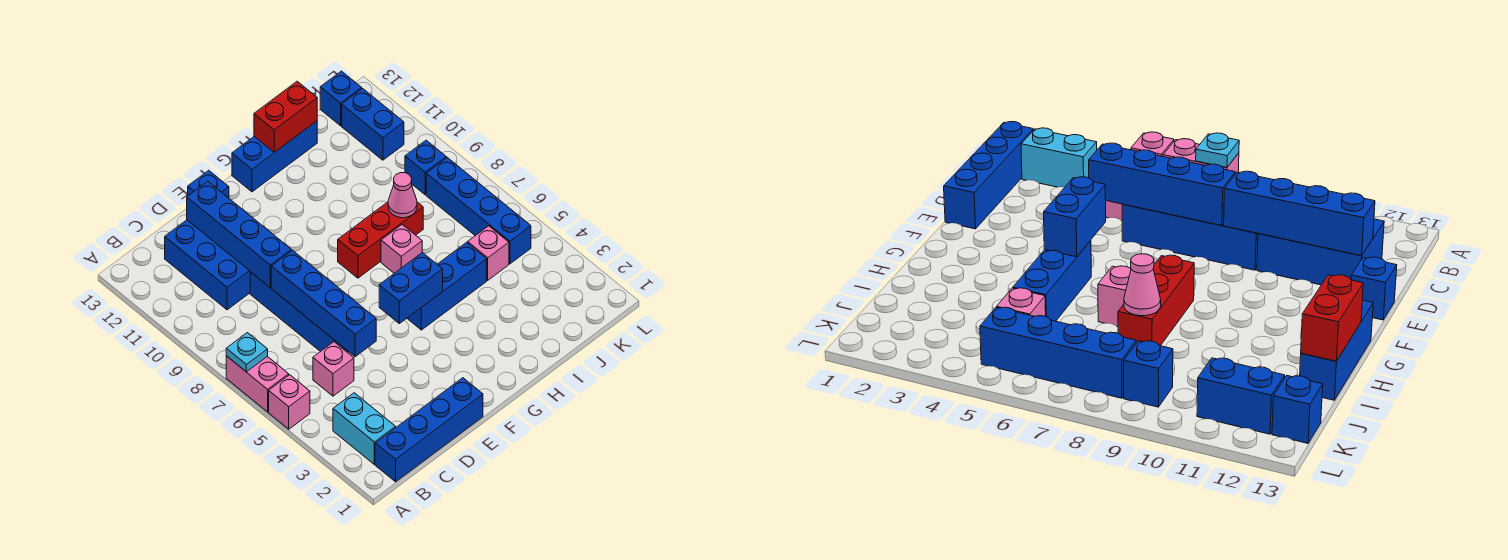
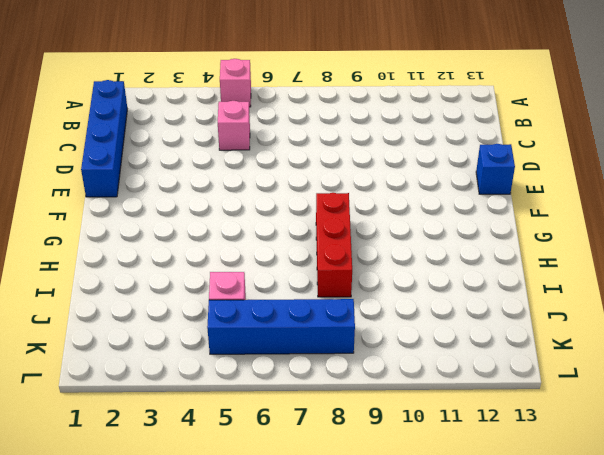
none -> pink brick A6:A7 level 1
none -> cyan brick B2:B3 level 1
none -> blue brick C10:D12 level 1

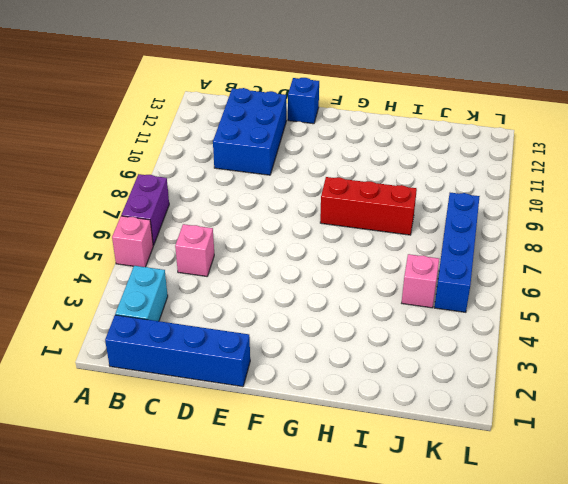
purple brick A6:A7 level 1 -> pink brick A6:A7 level 1
none -> blue brick D6:D9 level 1
none -> blue brick G5:I5 level 1
none -> blue brick G13:I13 level 1

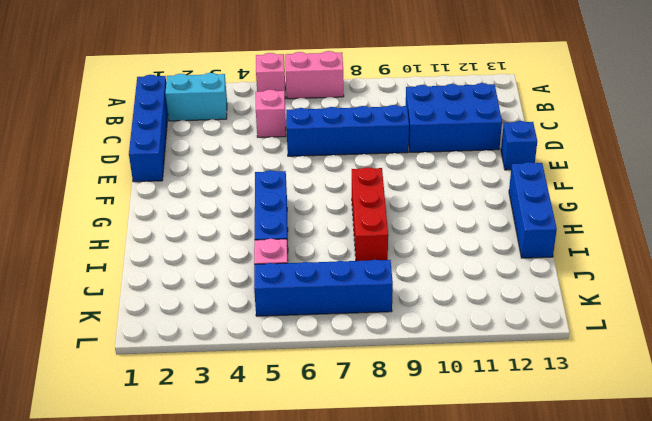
none -> pink brick H7 level 1
none -> blue brick K9 level 1
none -> blue brick K11:K12 level 1

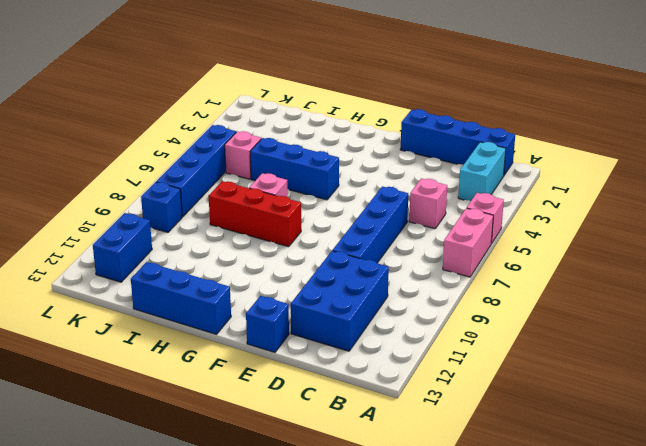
none -> blue brick K13 level 1
none -> cyan plate A7 level 2
none -> blue brick D5:D8 level 2

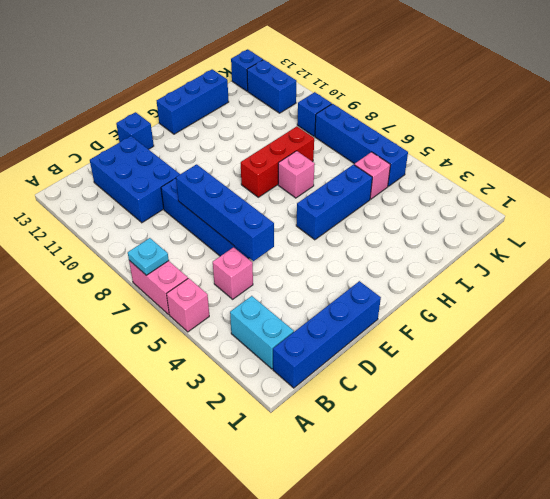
none -> blue brick D9:D12 level 2
none -> blue brick F5:G5 level 2
none -> red brick H13:I13 level 2

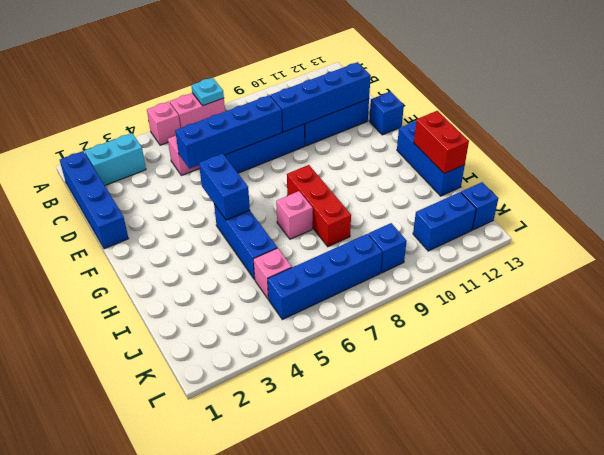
none -> pink cone I8 level 2

